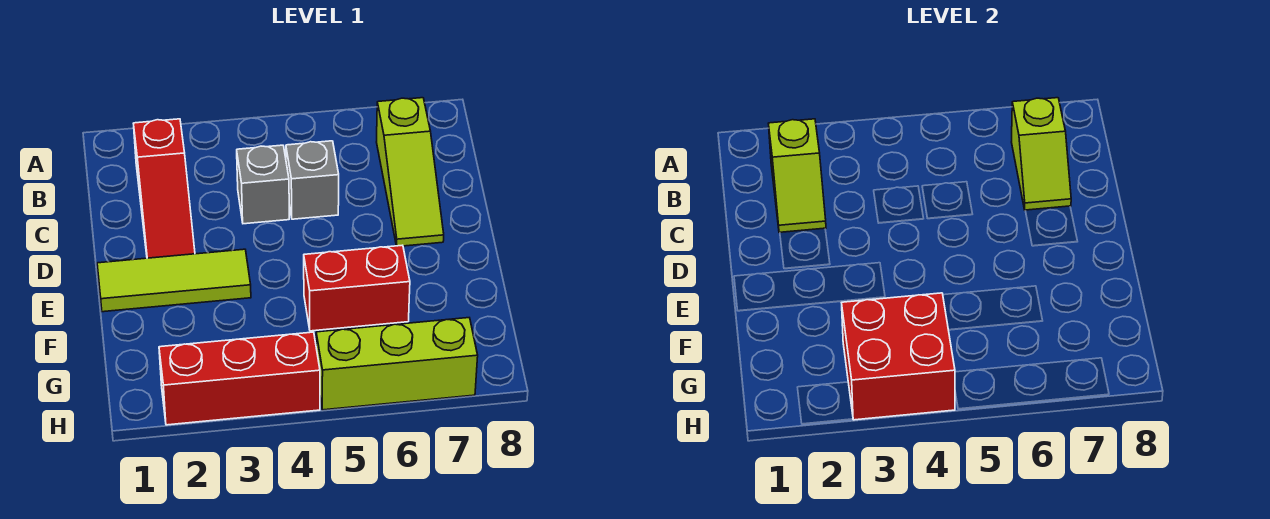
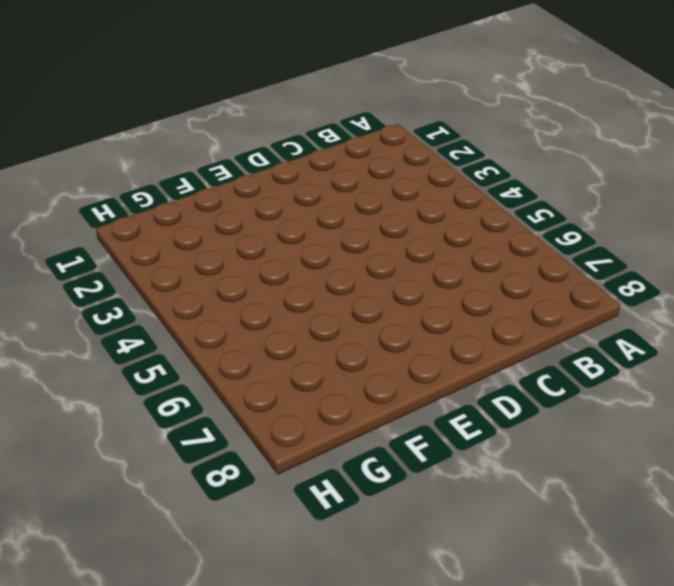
none -> red slope B2:D2 level 1 top B
none -> lime slope B7:D7 level 1 top B

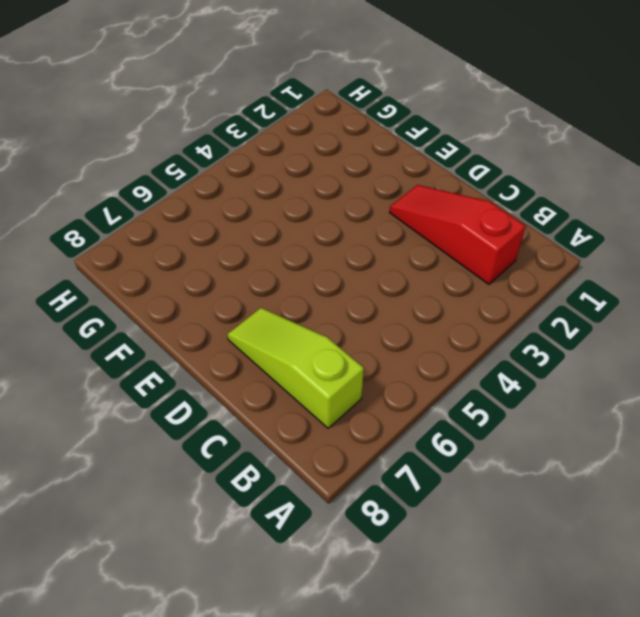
none -> grey brick C4 level 1
none -> grey brick C5 level 1

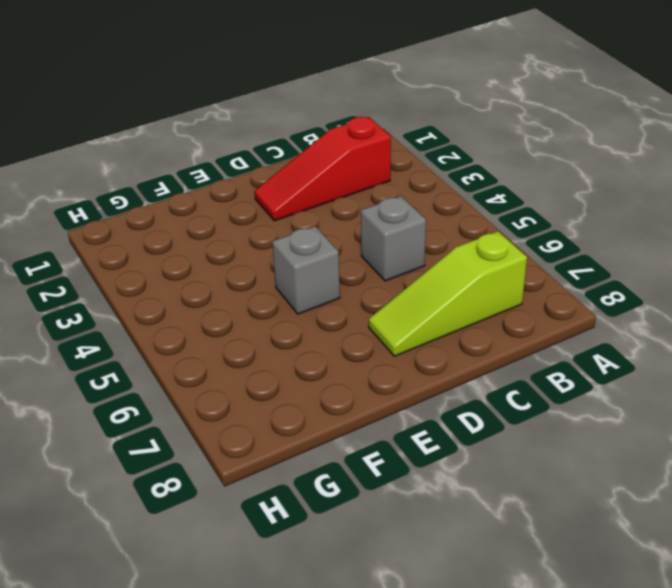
grey brick E5 level 1 -> grey brick C4 level 1
none -> lime tile E1:E3 level 1
none -> red brick F5:F6 level 1

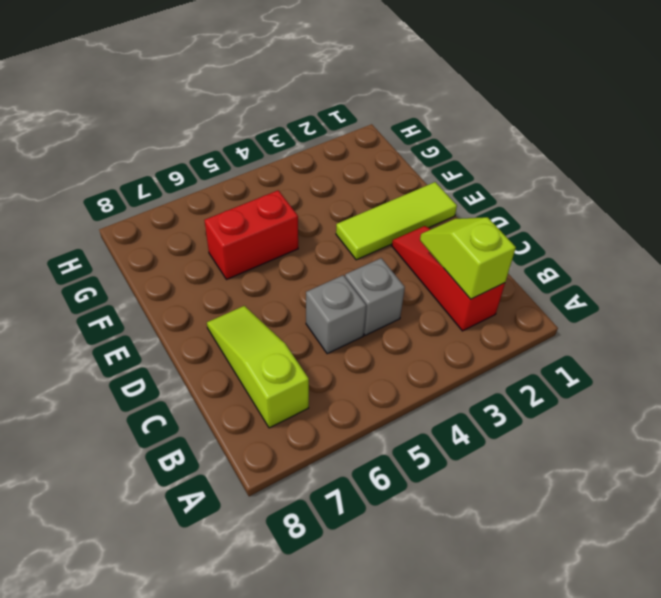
none -> red brick H2:H4 level 1
none -> lime brick H5:H7 level 1

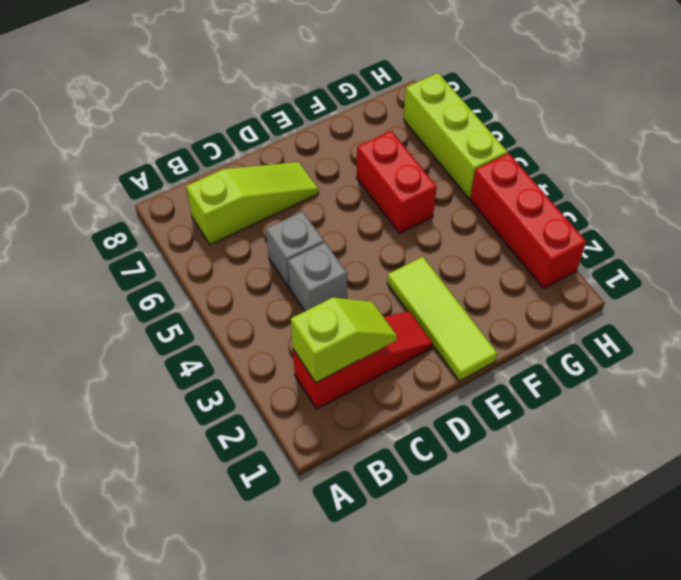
none -> lime slope B7:C7 level 2 top B
none -> red brick G3:H4 level 2

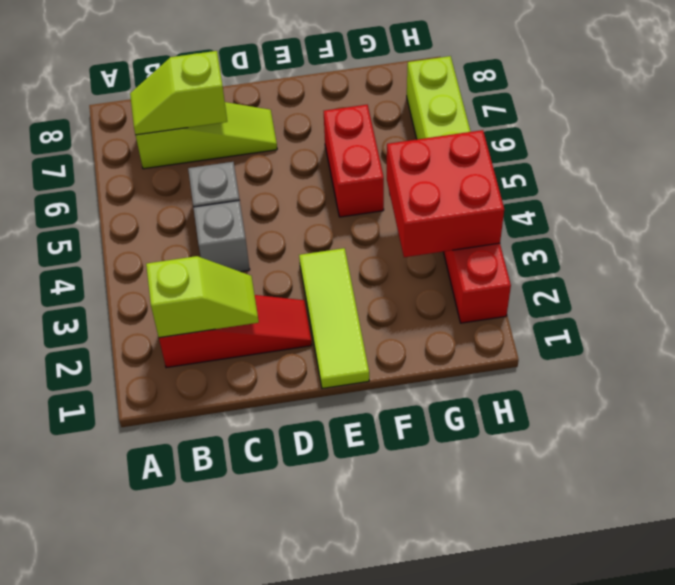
lime slope B7:C7 level 2 top C -> lime slope B7:C7 level 2 top B

